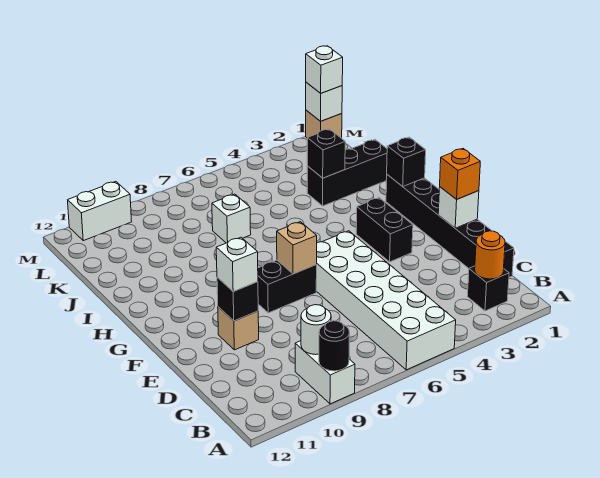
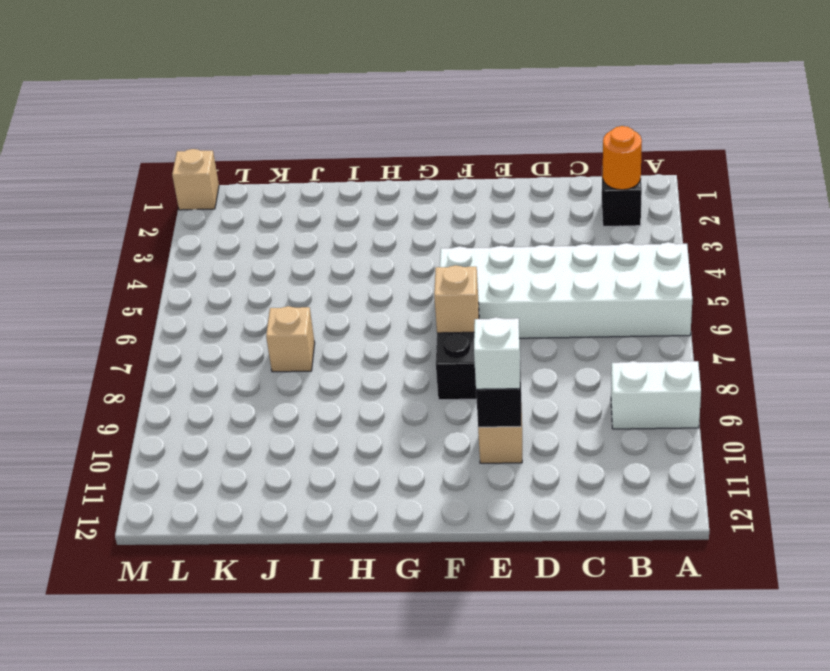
tan brick J7 level 1 -> white brick J7 level 1
none -> black brick C1:H1 level 1
none -> black brick F3:G3 level 1
none -> black brick J1:J3 level 1

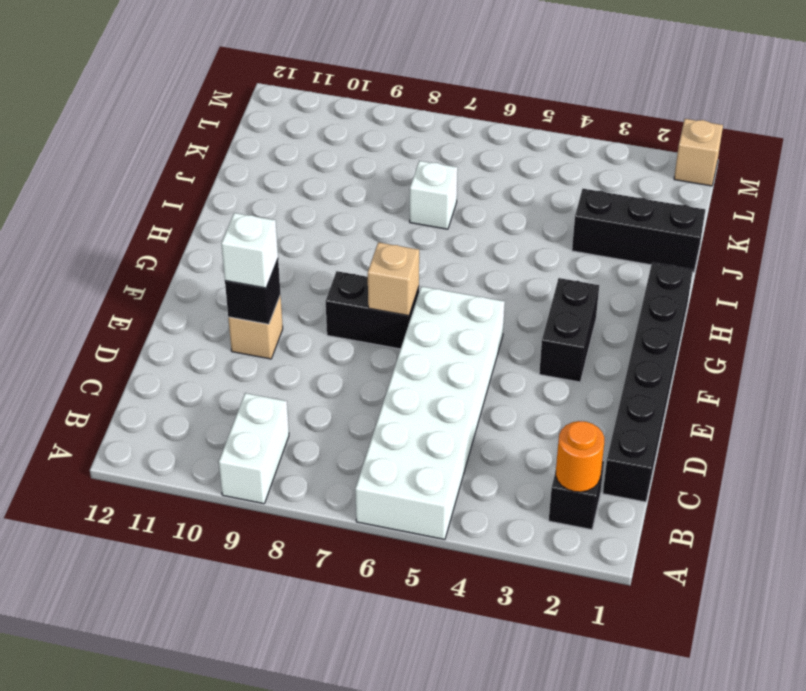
none -> white brick M10:M11 level 1
none -> black round brick A9 level 2
none -> white round brick B9 level 2

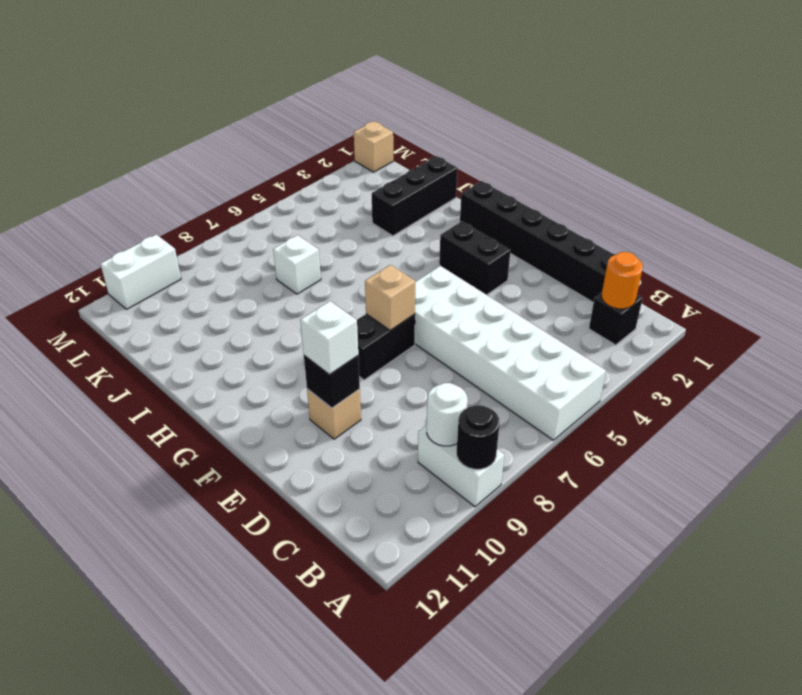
none -> white brick E1 level 2
none -> black brick H1 level 2
none -> black brick J3 level 2

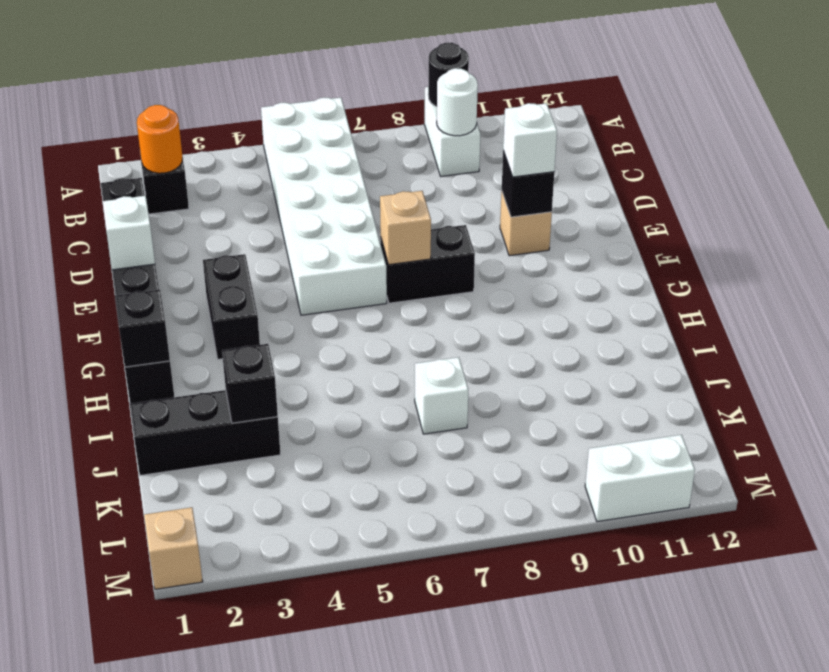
none -> white brick M1 level 2
none -> orange brick E1 level 3
none -> white brick M1 level 3

